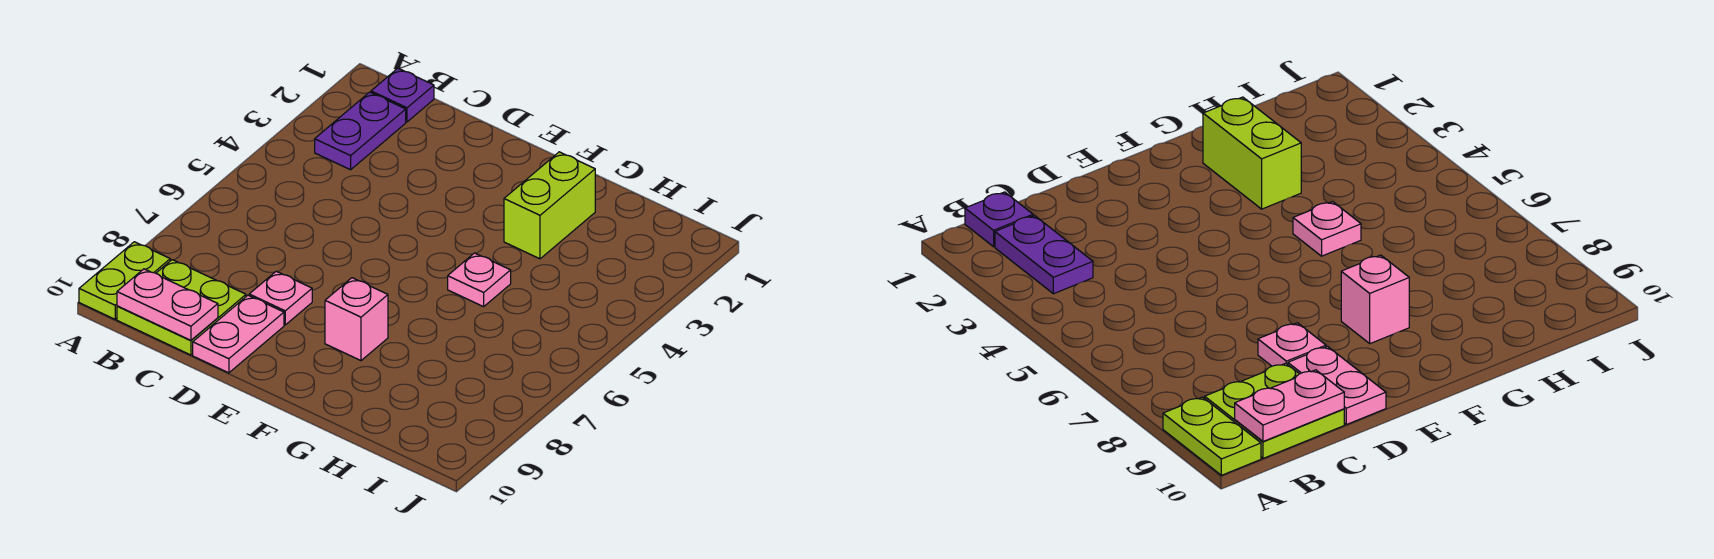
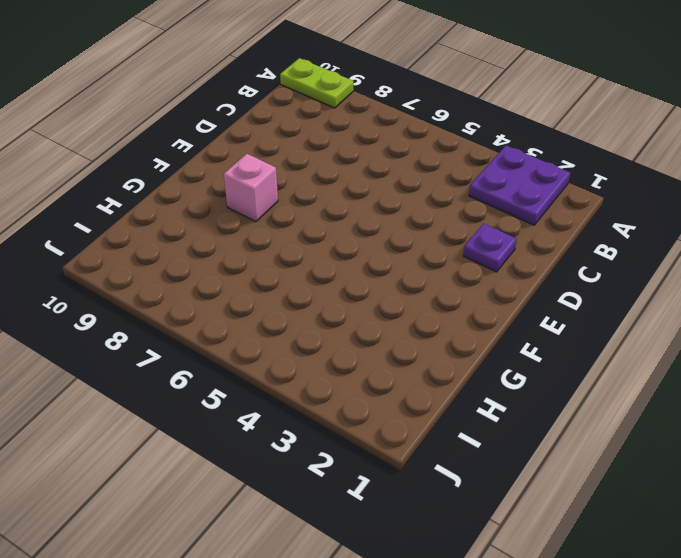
purple plate A2:B3 level 1 -> purple plate B2:B3 level 1
purple plate D2 level 1 -> purple plate B1 level 1
none -> lime plate B9:C10 level 1
none -> pink plate D8 level 1

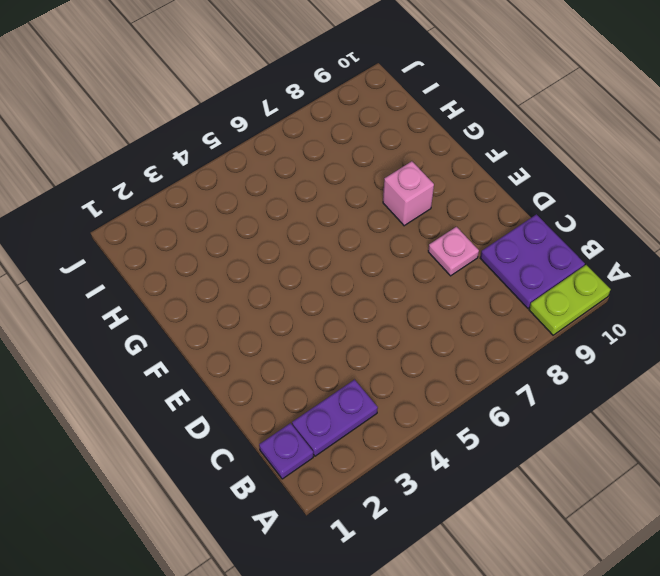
purple plate B9:C10 level 1 -> lime plate B9:C10 level 1
none -> pink plate D9:D10 level 1
none -> lime brick G2:G3 level 1

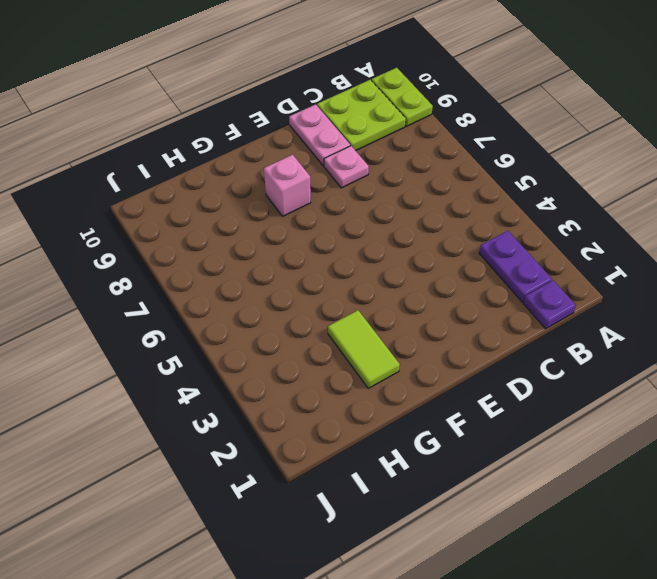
lime tile G2:G3 level 1 -> lime brick G2:G3 level 1
none -> pink plate G5 level 1
none -> pink plate B10:C10 level 2

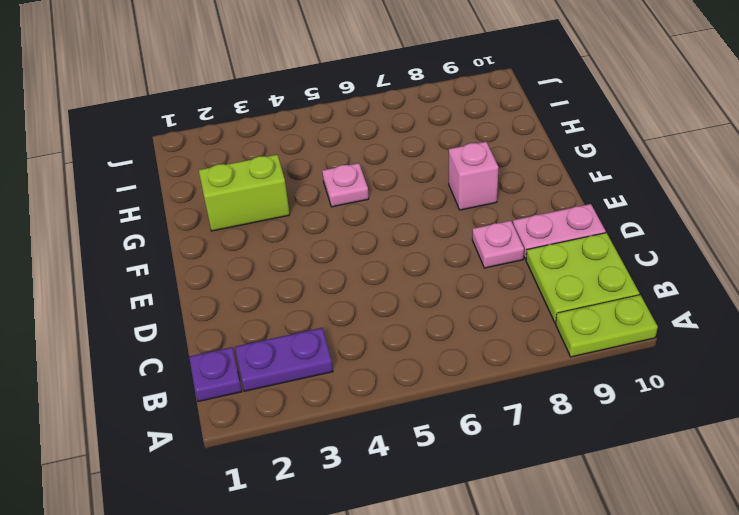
none -> pink plate B10:C10 level 2

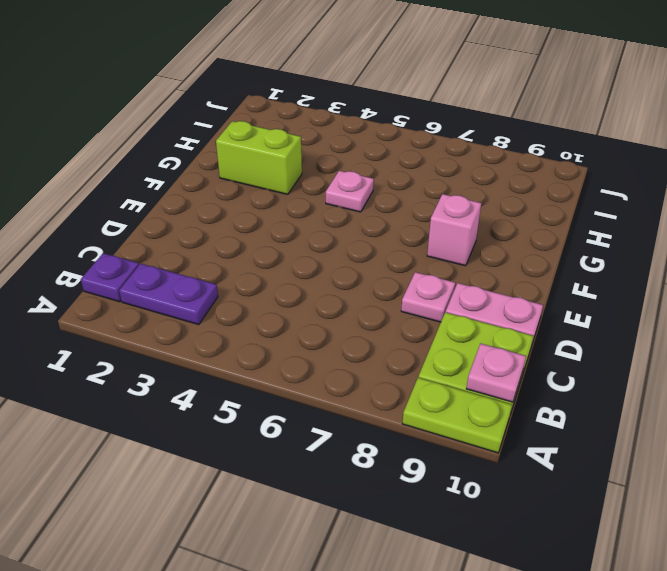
pink plate B10 level 2 -> pink plate B10:C10 level 2

